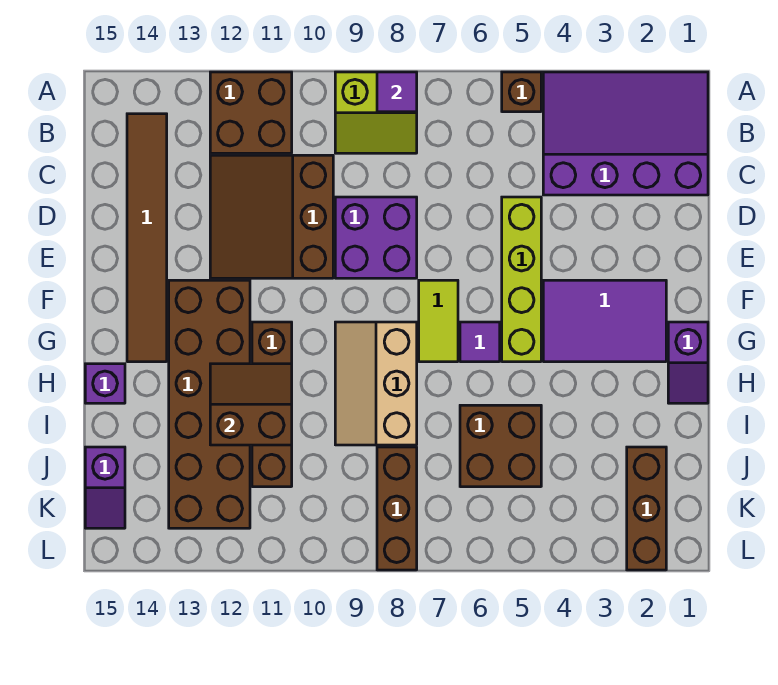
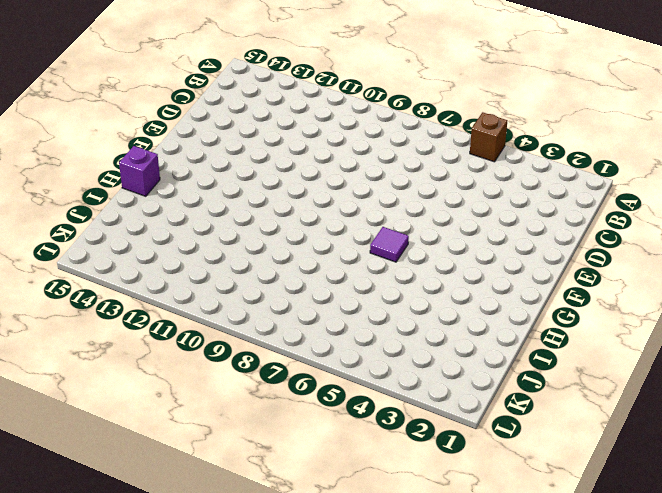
none -> purple slope A1:C4 level 1 top C
none -> lime slope A8:B9 level 1 top A
none -> brown brick A11:B12 level 1

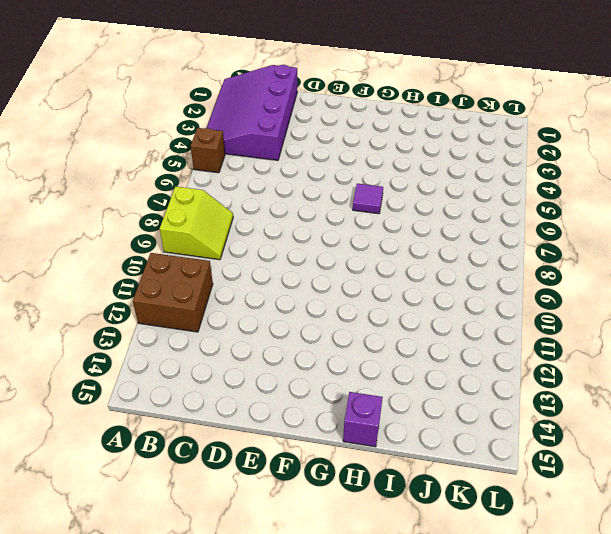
none -> brown tile B14:G14 level 1
none -> brown slope C10:E12 level 1 top 10
none -> lime brick D5:G5 level 1

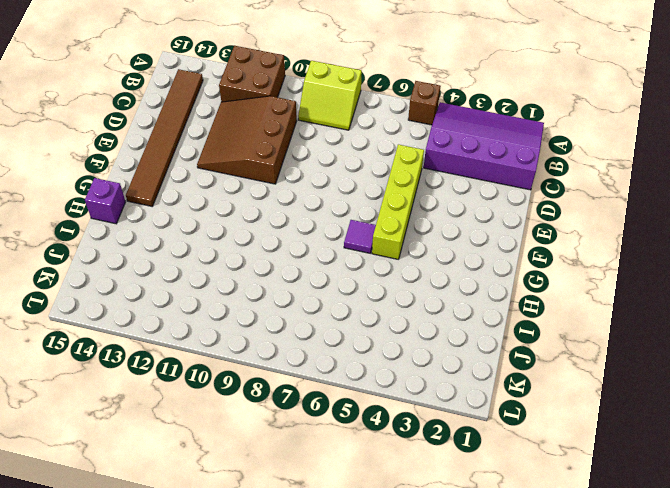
none -> purple brick D8:E9 level 1
none -> purple tile F2:G4 level 1
none -> lime tile F7:G7 level 1

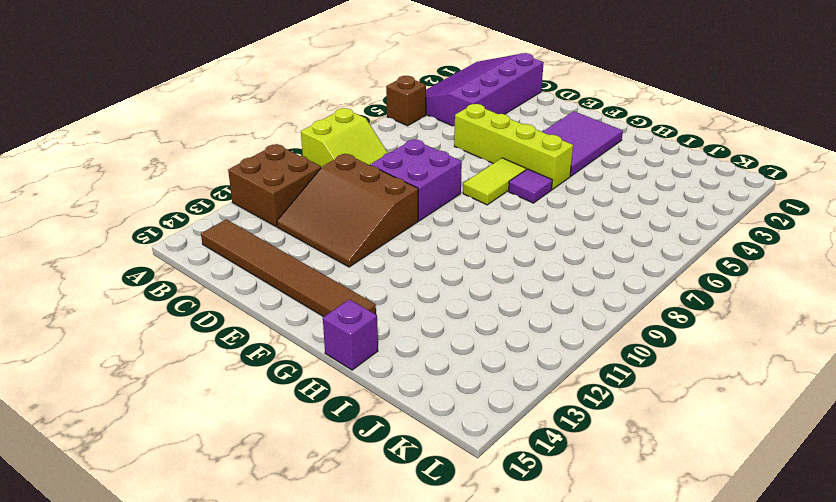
lime tile F6:F7 level 1 -> lime tile F7:G7 level 1
none -> brown brick F12:K13 level 1
none -> purple slope G1:H1 level 1 top G
none -> tan slope G8:I9 level 1 top 8

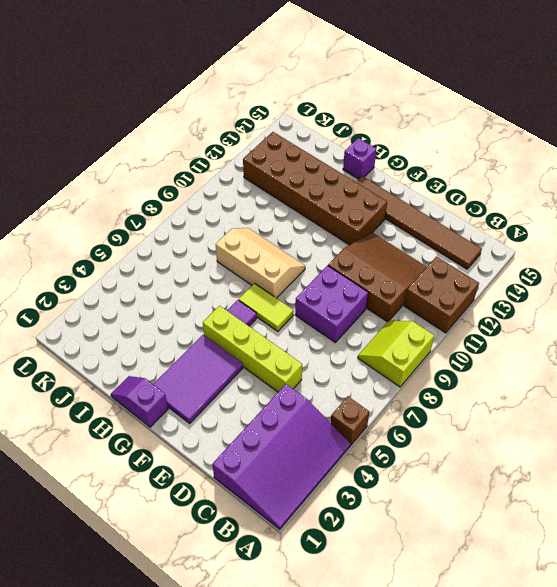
none -> brown brick G11:J11 level 1
none -> brown brick I5:J6 level 1
none -> brown brick J2:L2 level 1

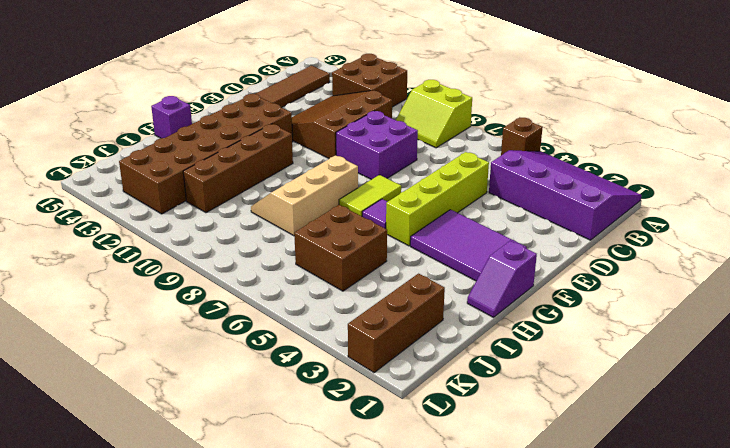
none -> brown brick J8:L8 level 1
none -> purple slope J15:K15 level 1 top J
none -> purple tile A8 level 2

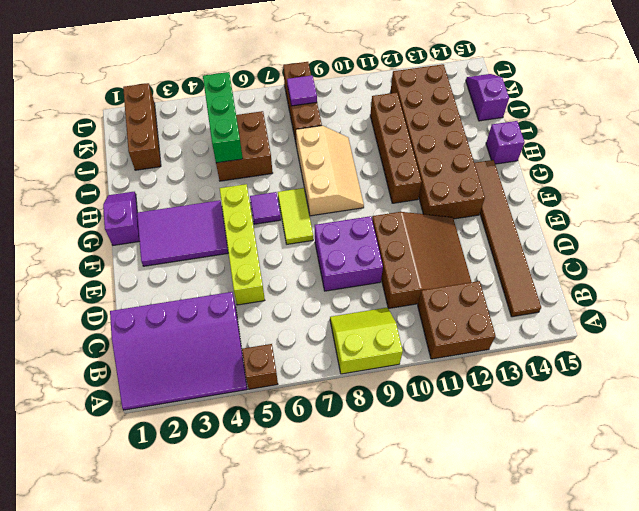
green brick I5:K5 level 2 -> none
purple tile K8 level 2 -> purple tile A8 level 2
none -> brown slope H11:I12 level 2 top I

